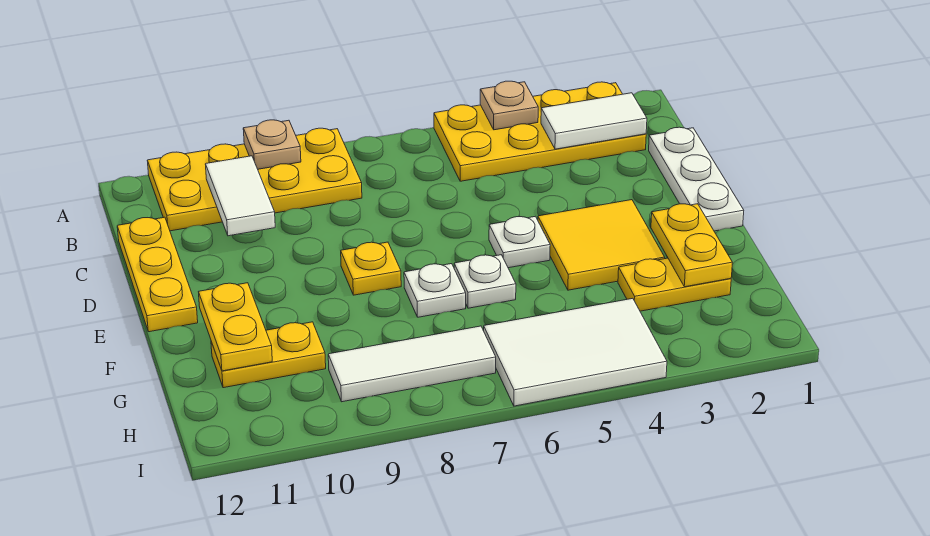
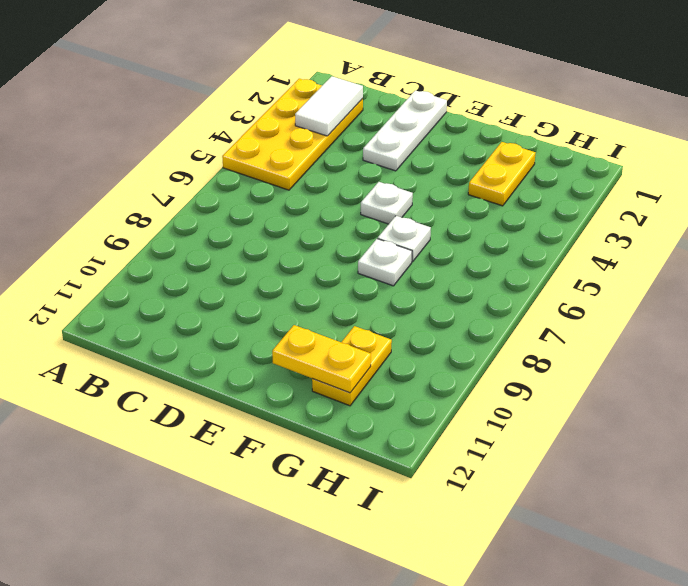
white plate D1:D3 level 1 -> white plate C1:E1 level 1
none -> yellow plate A8:B11 level 1
none -> yellow plate C12:E12 level 1
none -> yellow tile E3:F4 level 1

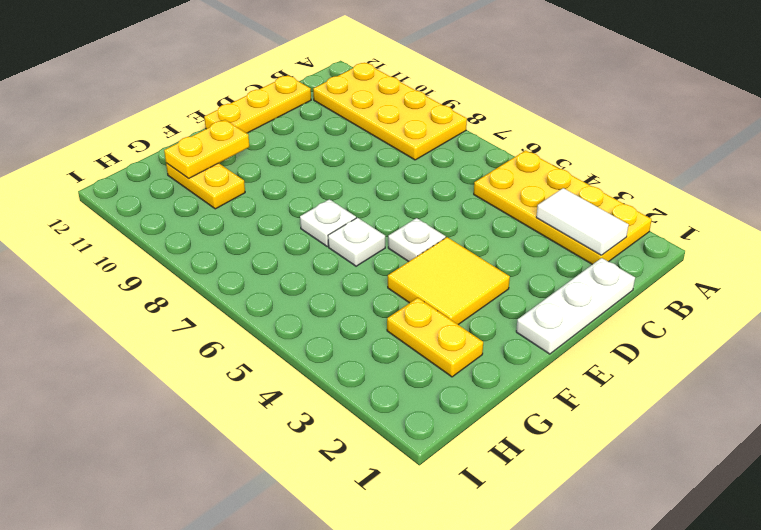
none -> yellow plate E8 level 1
none -> white tile H4:I6 level 1
none -> white tile H7:H9 level 1

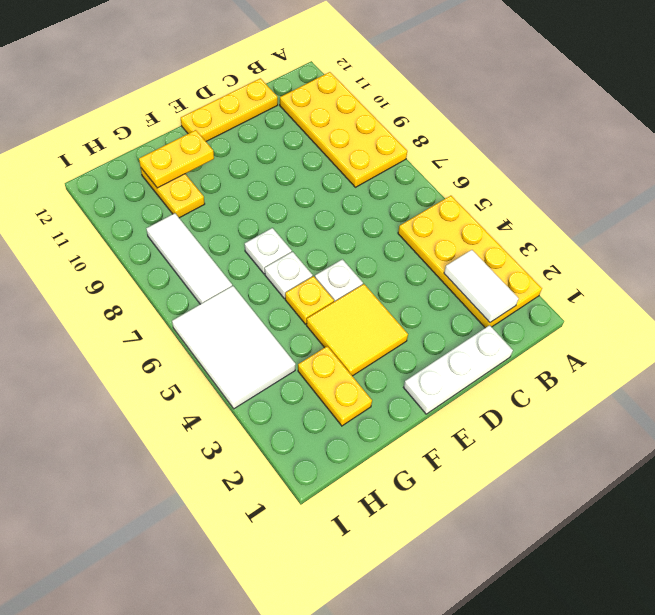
yellow plate F5 level 1 -> yellow plate E8 level 1
none -> tan plate A4 level 2
none -> tan plate A9 level 2
none -> white tile B10:C10 level 2

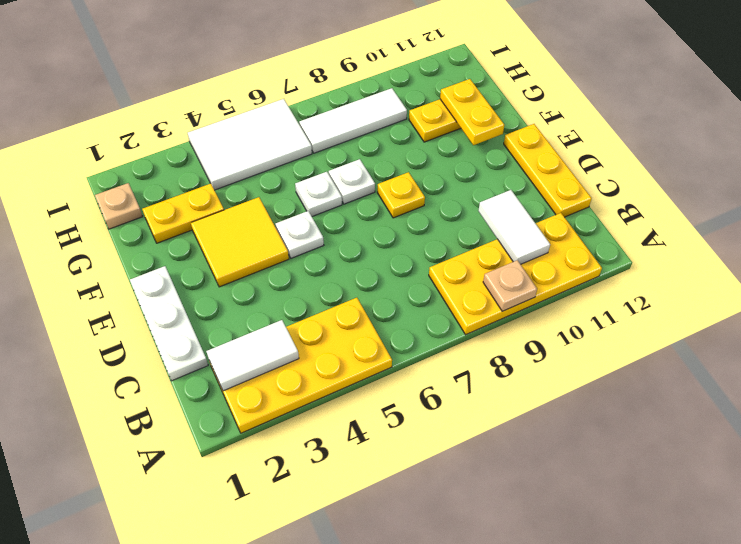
tan plate H1 level 1 -> tan plate A4 level 2
none -> yellow plate F2:G2 level 2

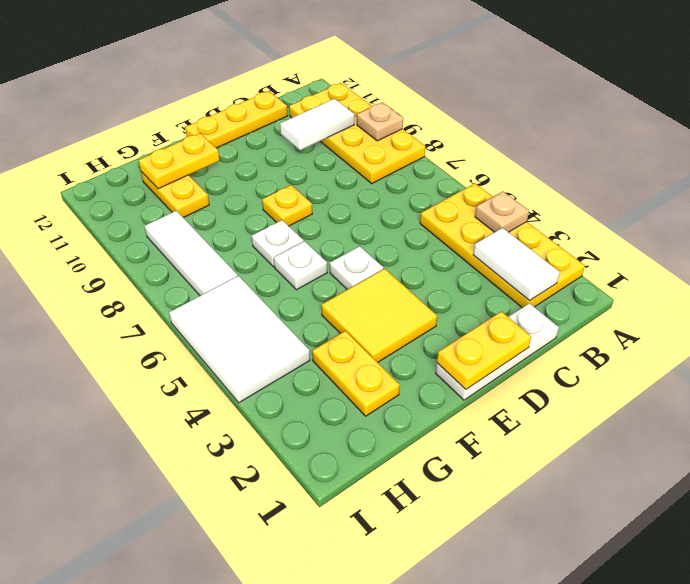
yellow plate D1:E1 level 2 -> yellow plate F2:G2 level 2

